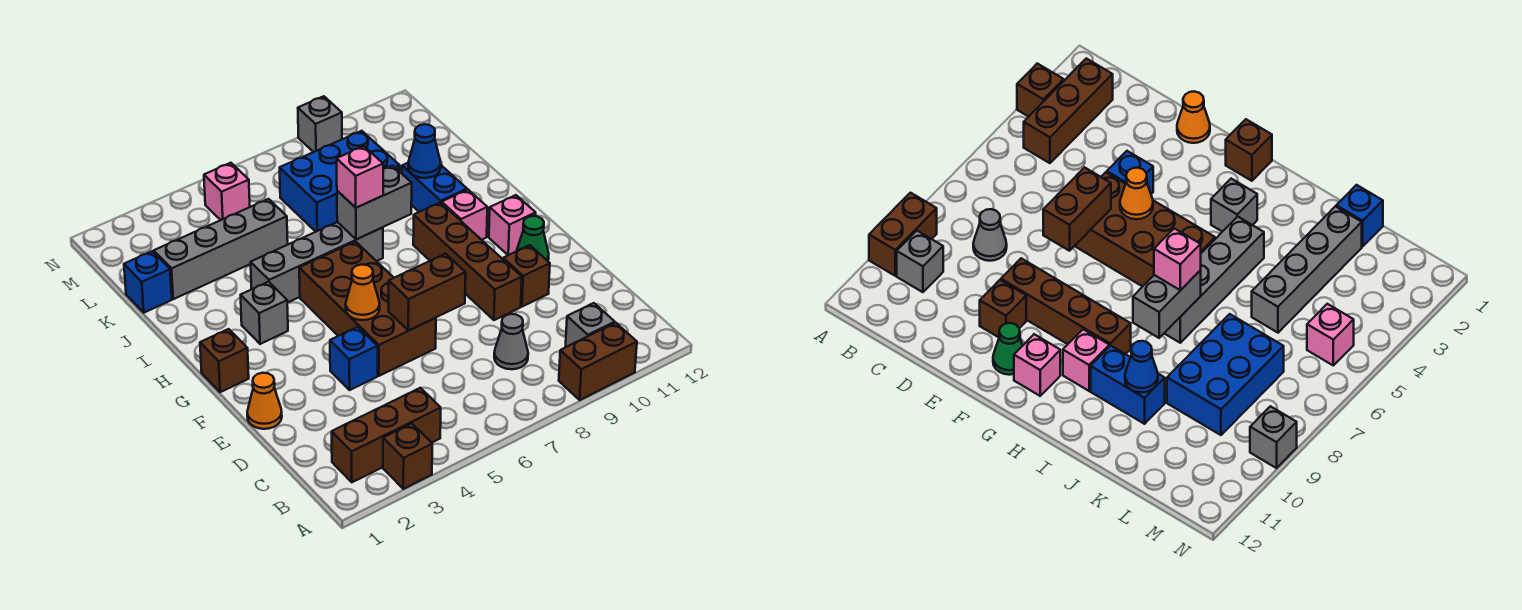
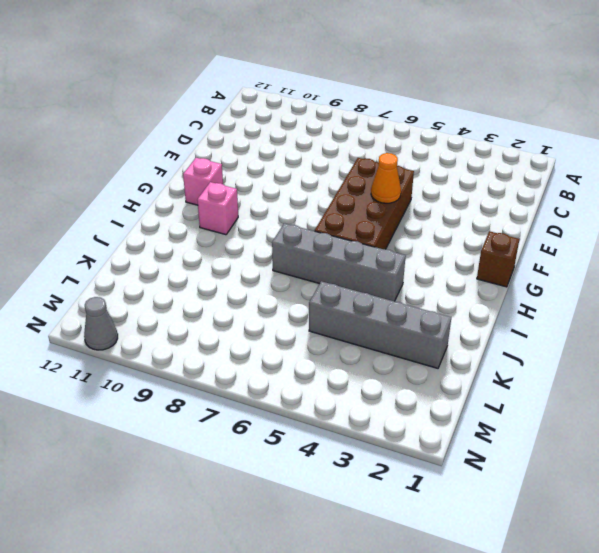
grey cone N11 level 1 -> grey cone C8 level 1
none -> brown brick A3 level 1
none -> brown brick A9:A10 level 1
none -> brown brick B2:B4 level 1

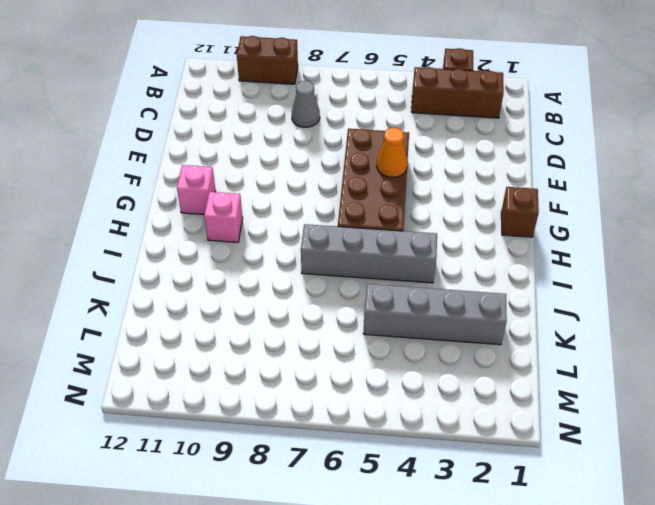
none -> grey brick B10 level 1
none -> orange cone E1 level 1
none -> blue brick E4 level 1

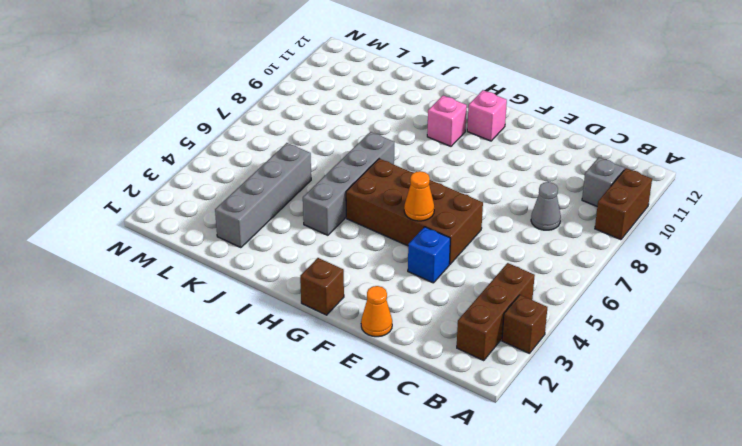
none -> brown brick E9:H9 level 1
none -> brown brick E10 level 1
none -> green cone F11 level 1

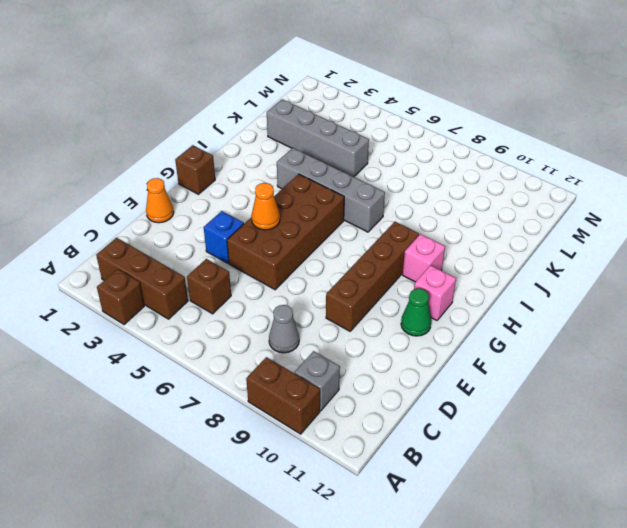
brown brick C5 level 1 -> brown brick E10 level 1
none -> grey brick H3 level 1
none -> blue brick I10:J10 level 1
none -> blue brick K1 level 1

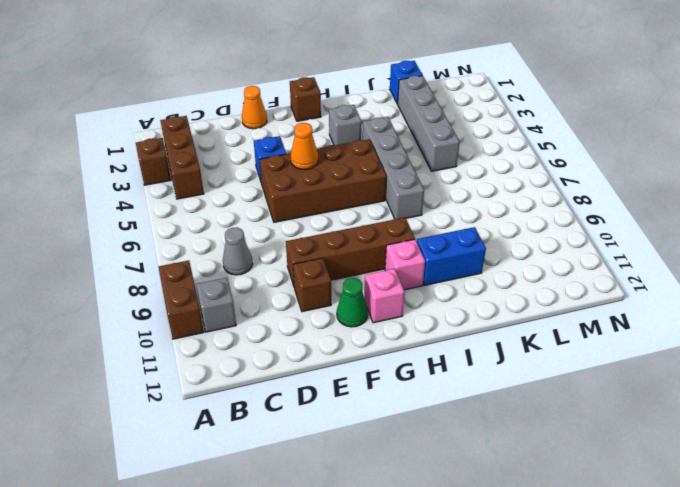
none -> blue brick K7:L9 level 1
none -> pink brick M5 level 1
none -> grey brick N9 level 1

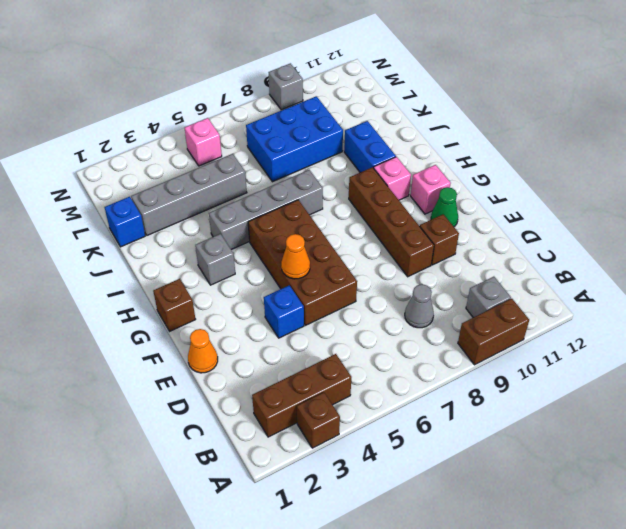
none -> brown brick E6:E7 level 2
none -> grey brick I7:I8 level 2
none -> blue cone J10 level 2

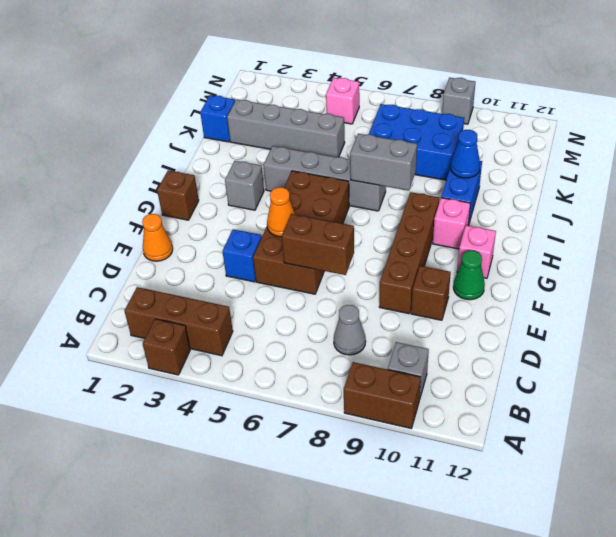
none -> pink brick I7 level 3

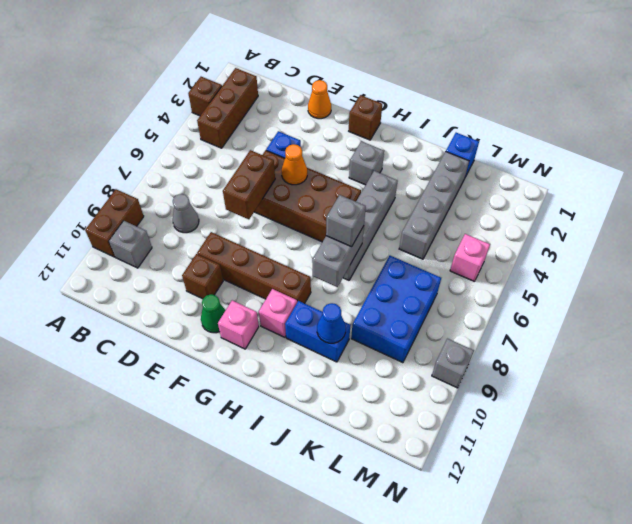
grey brick I7 level 3 -> pink brick I7 level 3

